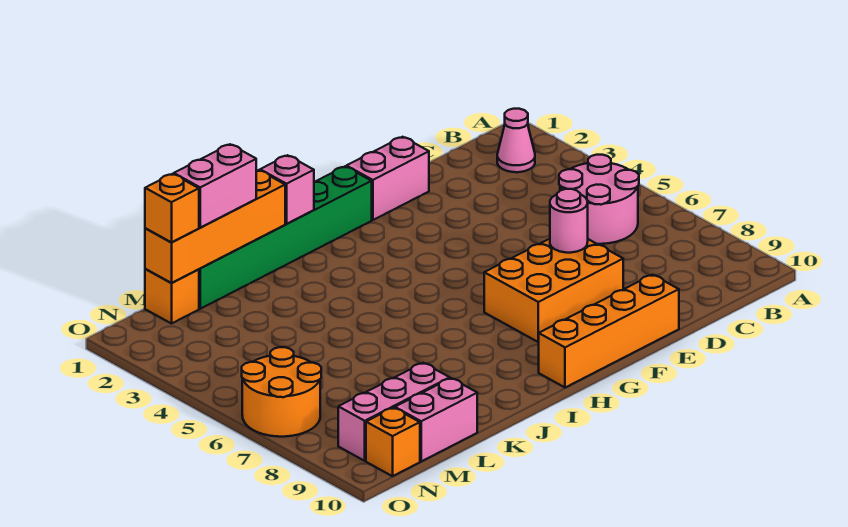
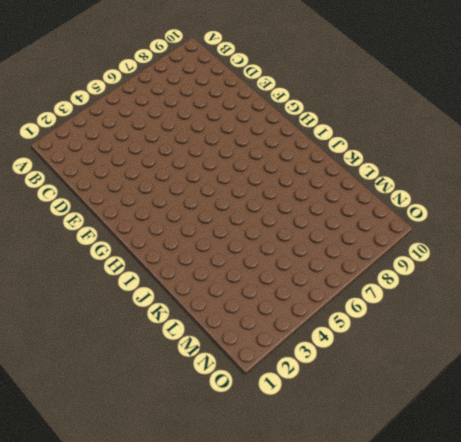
none -> pink cone B2 level 1
none -> pink round brick B5:C6 level 1
none -> pink brick E1:F1 level 1

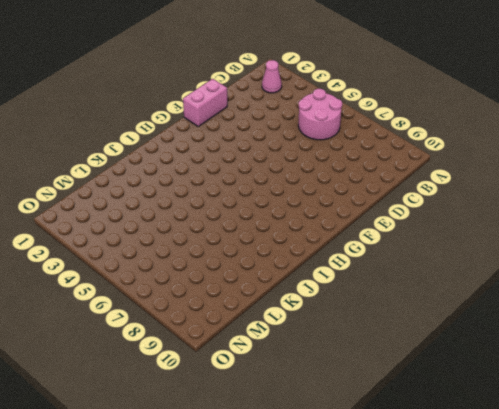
none -> orange brick E7:G8 level 1
none -> orange brick E10:H10 level 1
none -> green brick G1:L1 level 1

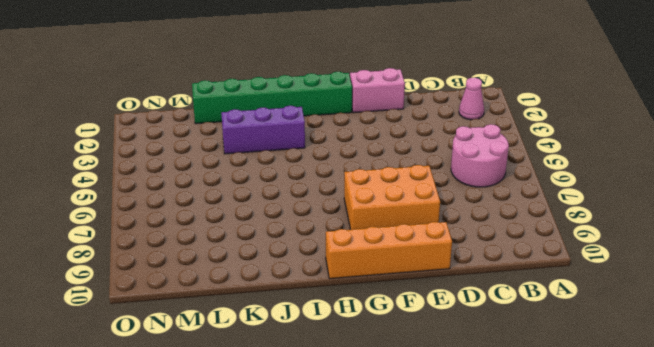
purple brick I3:K3 level 1 -> none
none -> pink brick L9:N9 level 1
none -> pink brick L10:M10 level 1
none -> orange brick M1 level 1

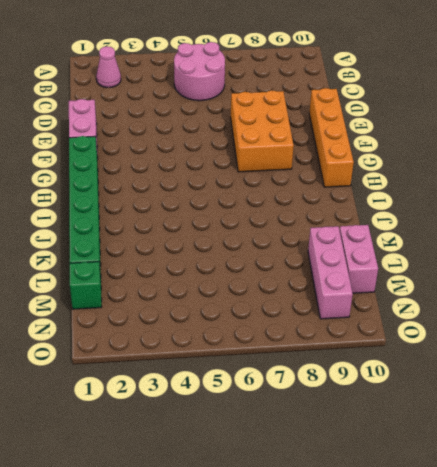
green brick M1 level 1 -> orange brick M1 level 1
none -> orange round brick N6:O7 level 1
none -> orange brick N10 level 1
none -> pink round brick E7 level 2

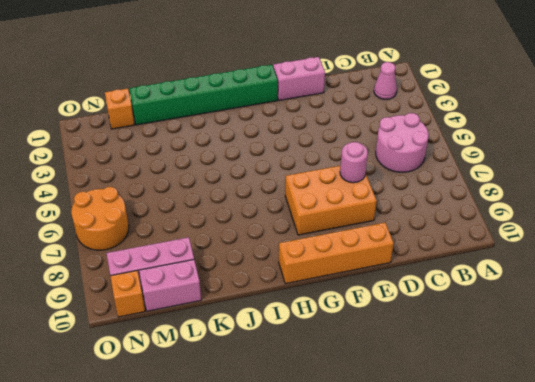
none -> pink brick I1 level 2
none -> orange brick J1:M1 level 2
none -> pink brick K1:L1 level 3

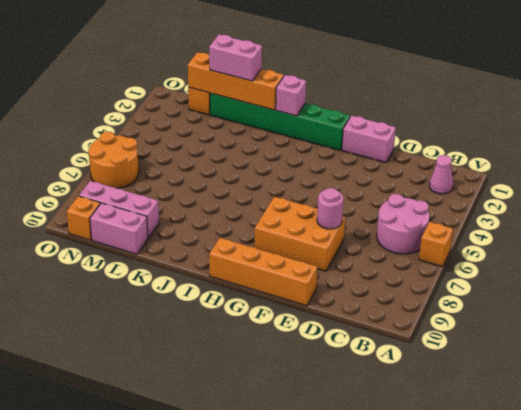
orange brick A6 level 1 -> orange brick M1 level 3

